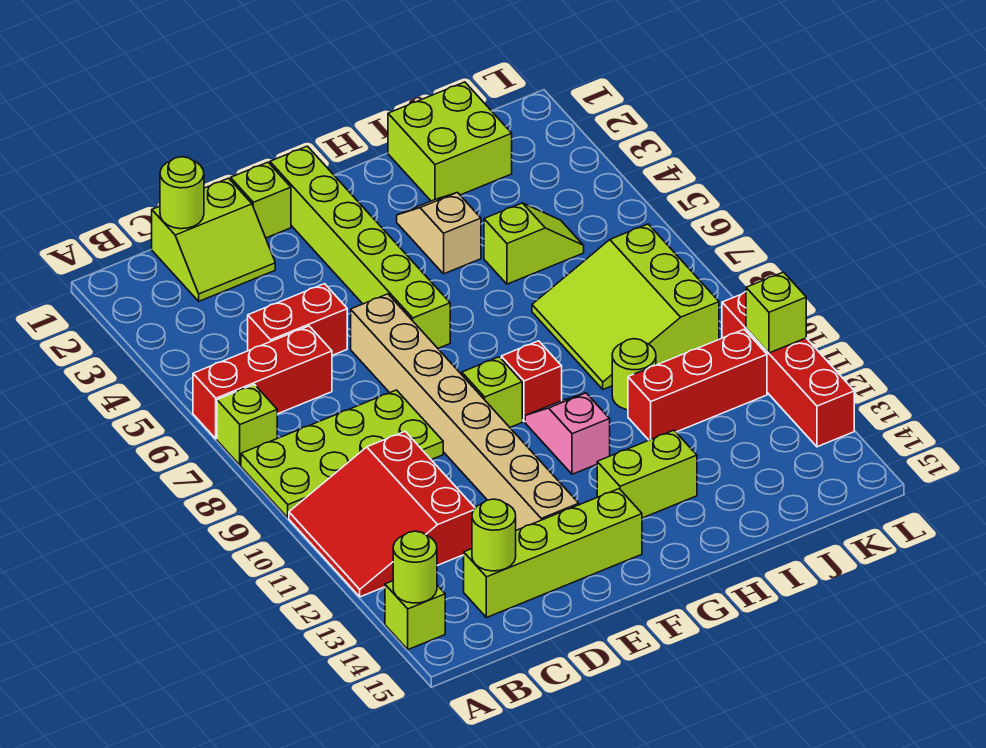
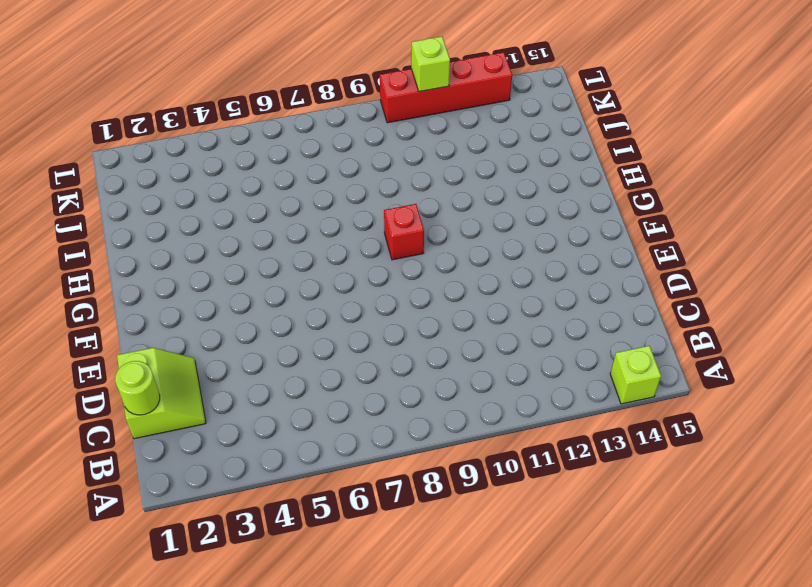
none -> red brick A6:C6 level 1
none -> lime brick A7 level 1
none -> lime plate A8:D9 level 1

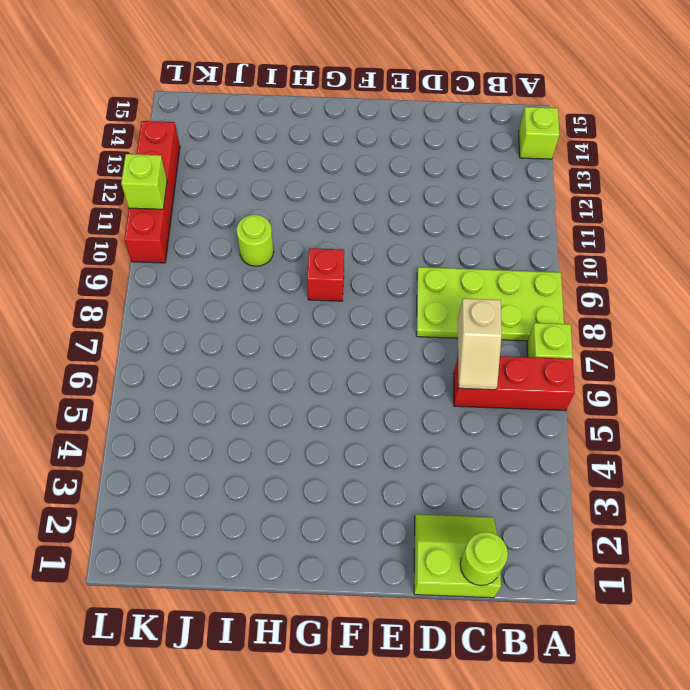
tan slope C6:C7 level 2 top 7 -> tan slope H3:H4 level 1 top 4
none -> red slope A10:C12 level 1 top C
none -> red brick C5:D5 level 1
none -> lime brick C14:F14 level 1

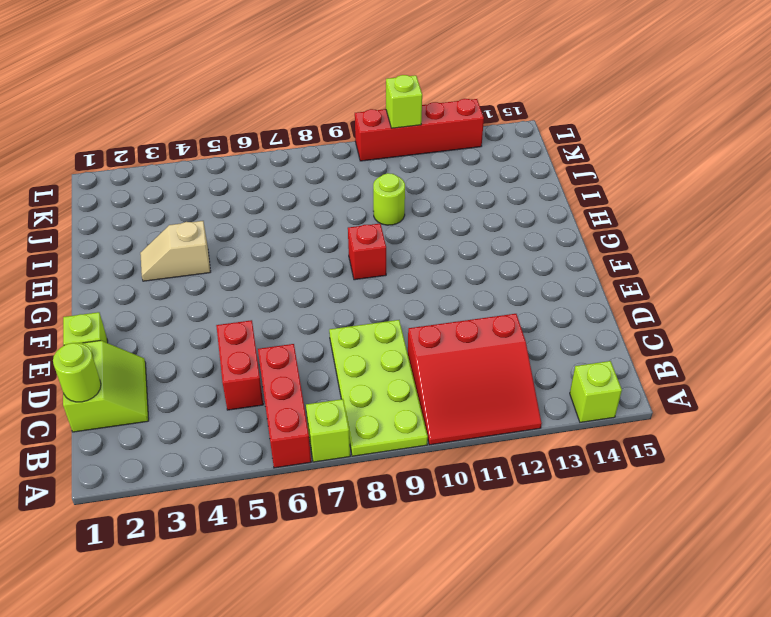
none -> lime brick C14:F14 level 1
none -> tan brick E6:E13 level 1
none -> lime brick F1:F6 level 1

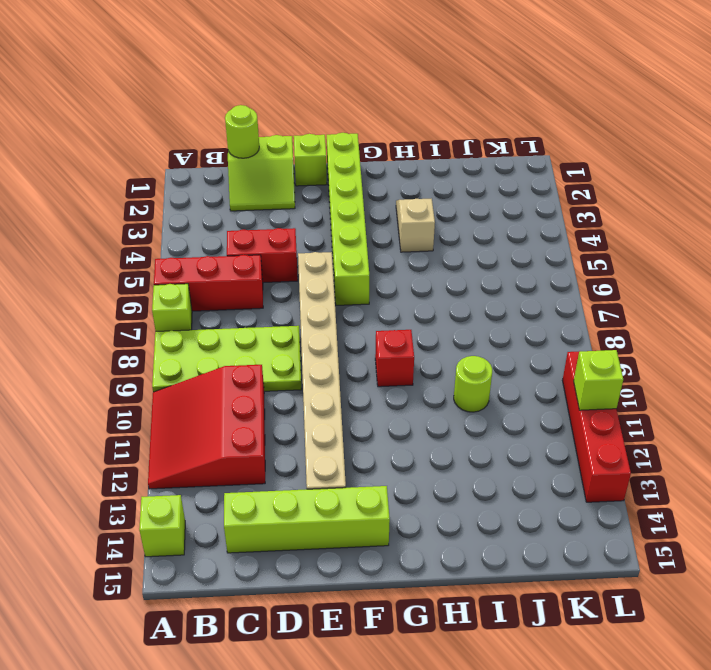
none -> lime brick F9 level 1
none -> pink slope G10:G11 level 1 top 11
none -> lime brick G13:H13 level 1

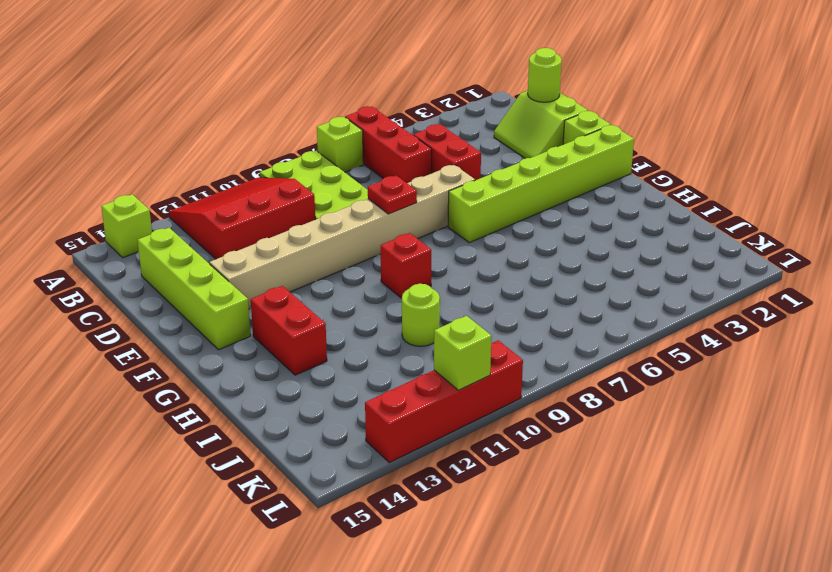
red plate E8 level 2 -> none
red brick G13:H13 level 1 -> lime brick G13:H13 level 1
none -> lime brick F9 level 1
none -> pink slope G10:G11 level 1 top 11
none -> tan slope H3:H4 level 1 top 4

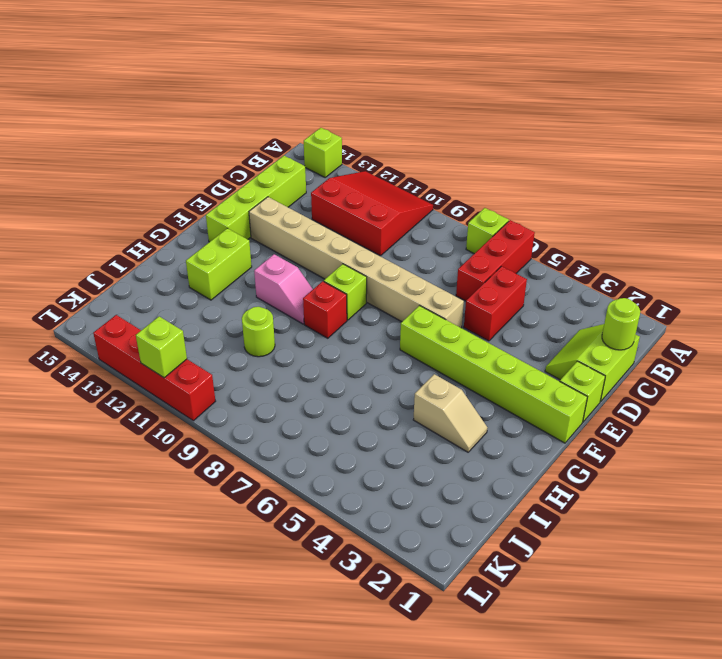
none -> lime plate A8:D9 level 1
none -> lime brick I1:J2 level 1
none -> lime slope I5:J5 level 1 top I

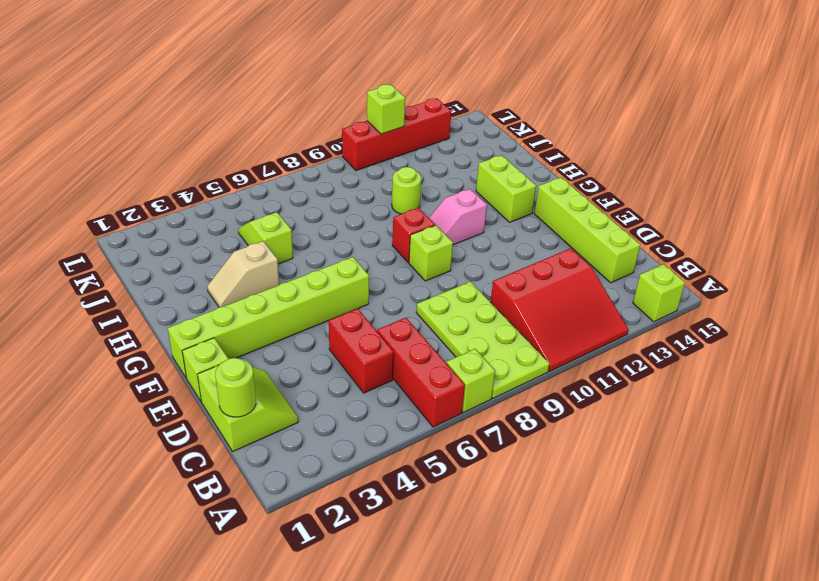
none -> tan brick E6:E13 level 1
none -> lime brick I1:J2 level 1
none -> lime slope I7:K9 level 1 top K

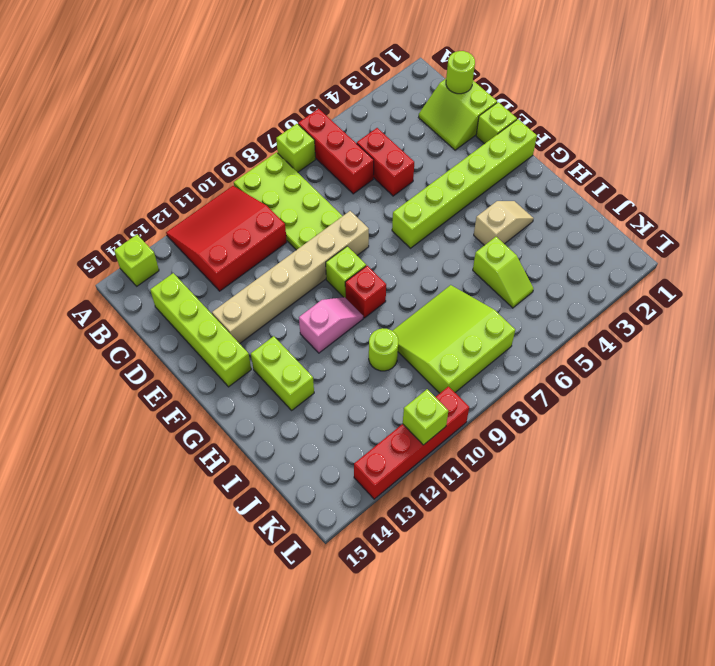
tan brick E8:E13 level 1 -> tan brick E6:E13 level 1
none -> lime brick I1:J2 level 1
none -> red brick I11:K11 level 1
none -> lime round brick A14 level 2

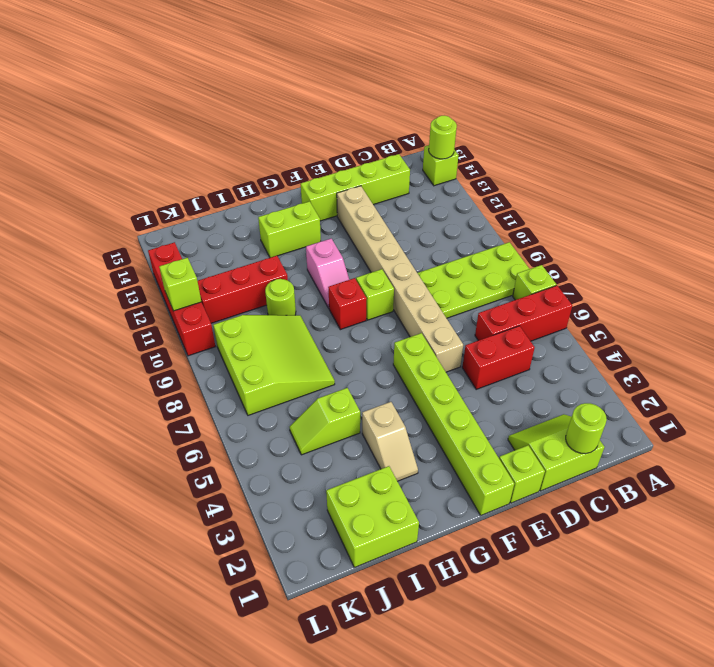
none -> red slope A10:C12 level 1 top C
none -> lime round brick C14 level 2

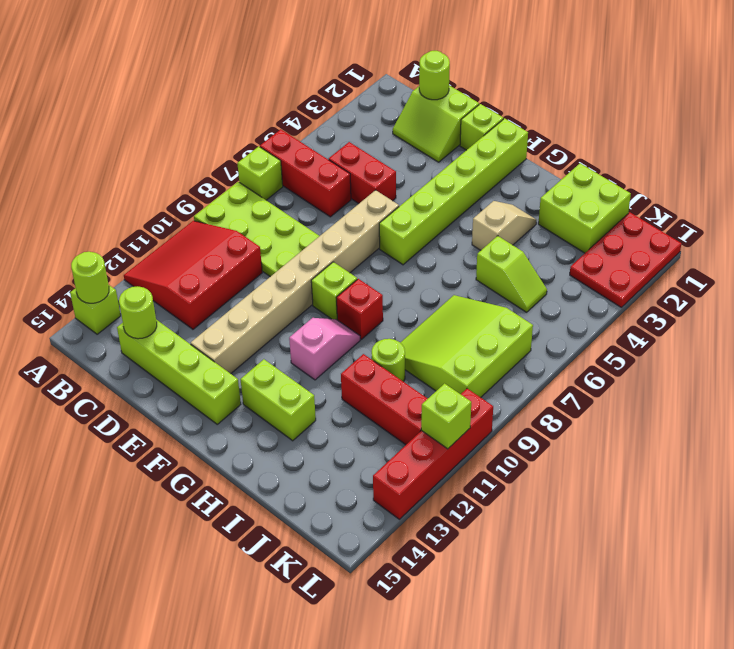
red plate K1:L3 level 1 -> none

